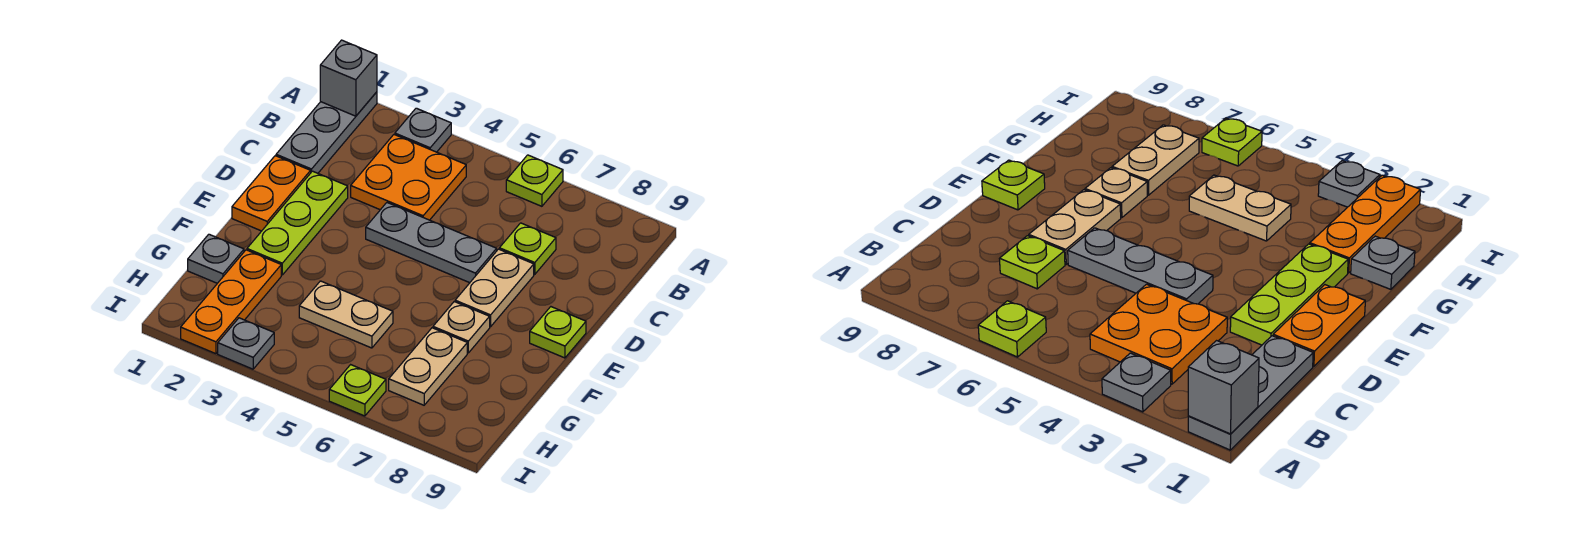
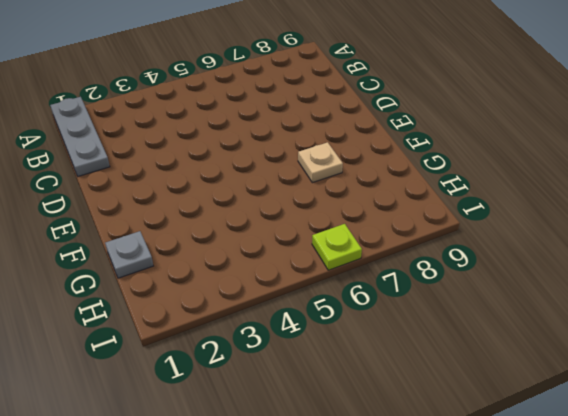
none -> grey plate A3 level 1
none -> lime plate A6 level 1
none -> orange plate B3:C4 level 1

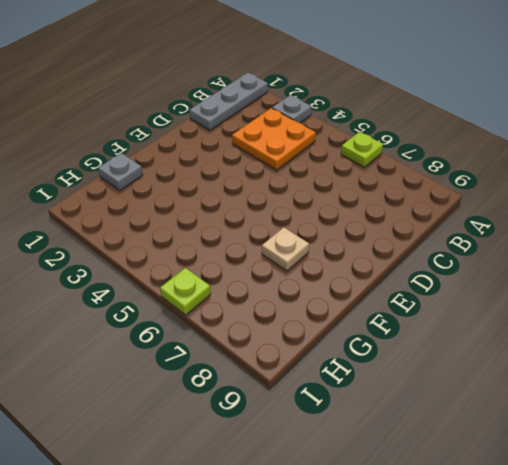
none -> lime plate C7 level 1
none -> orange plate D1:E1 level 1
none -> lime plate D2:F2 level 1

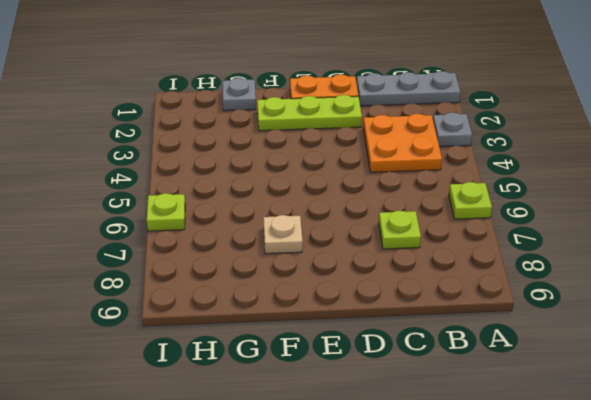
none -> grey plate D4:D6 level 1
none -> tan plate D7:E7 level 1
none -> lime plate E9 level 1

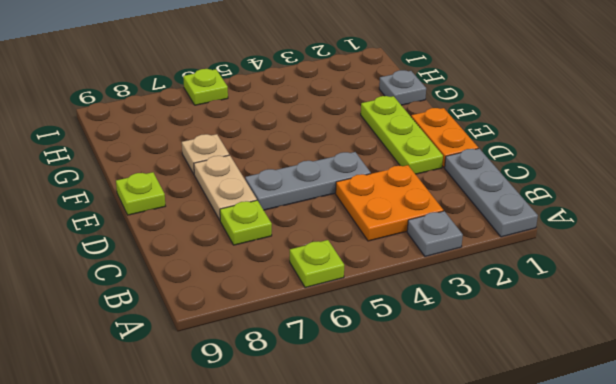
none -> orange plate G2:I2 level 1
none -> tan plate G4:G5 level 1
none -> tan plate G7:H7 level 1

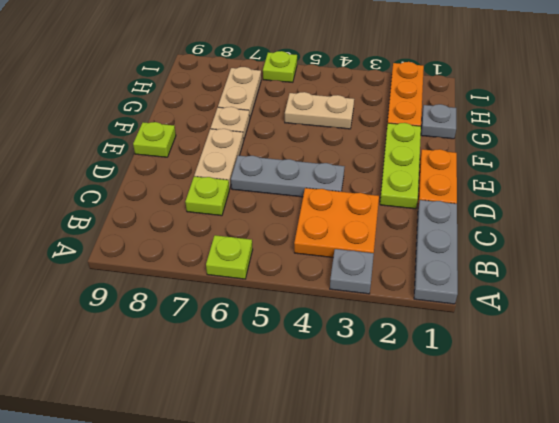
none -> grey plate I3 level 1
none -> grey brick A1 level 2

